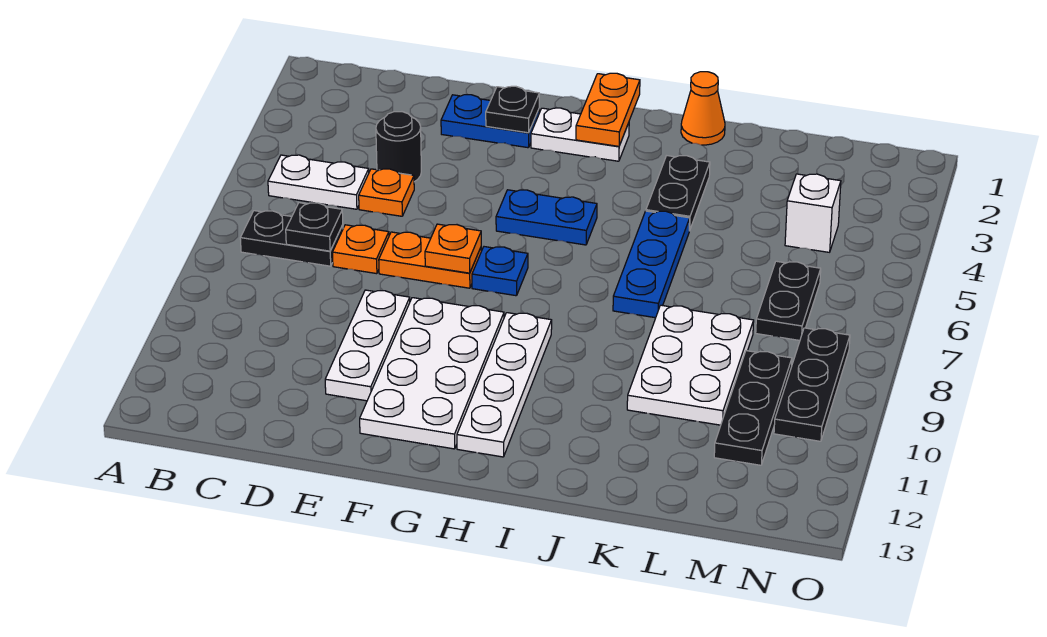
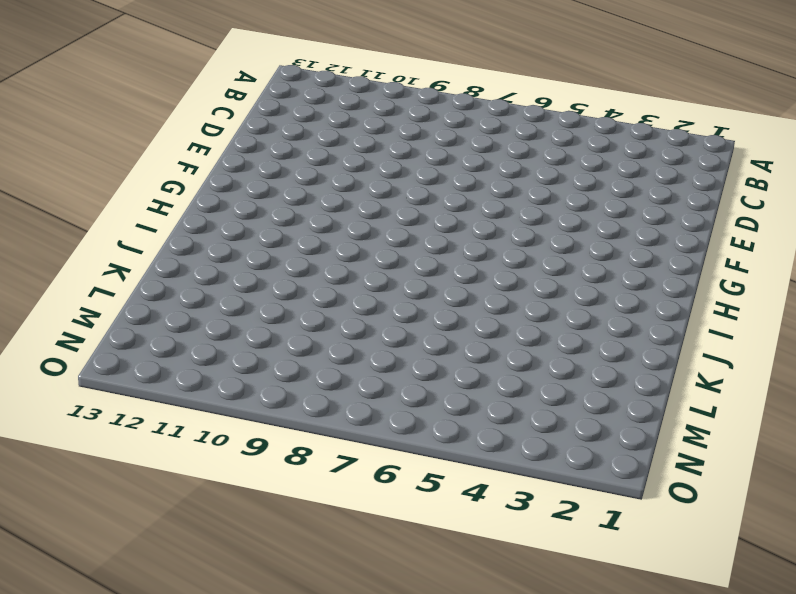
none -> white plate B5:C5 level 1
none -> black plate B7:C7 level 1
none -> black round brick D4 level 1

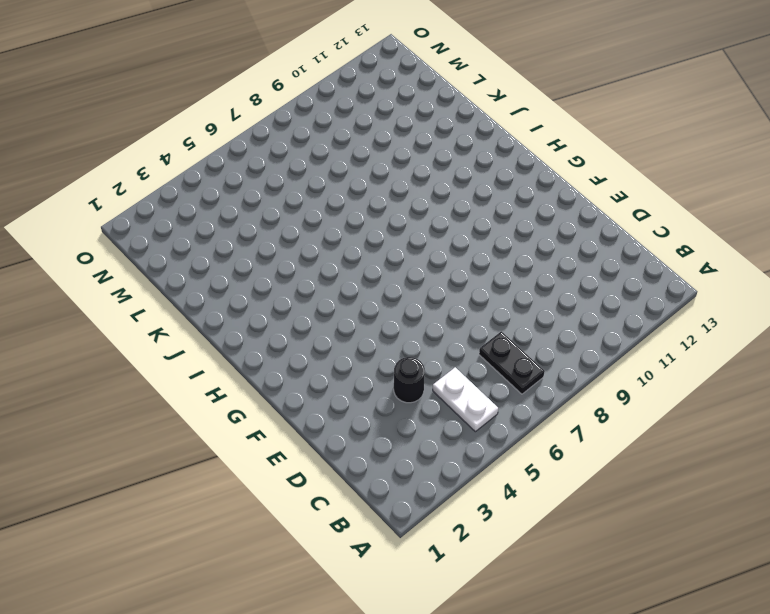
none -> orange plate D5 level 1
none -> orange plate D7 level 1
none -> blue plate E2:F2 level 1

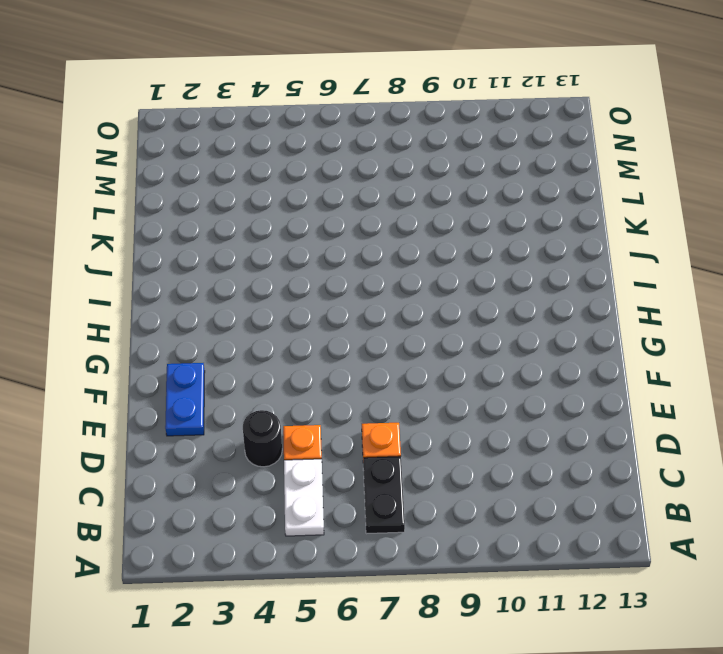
none -> orange plate E7:F7 level 1
none -> white plate E9:E11 level 1
none -> white plate F9:G12 level 1

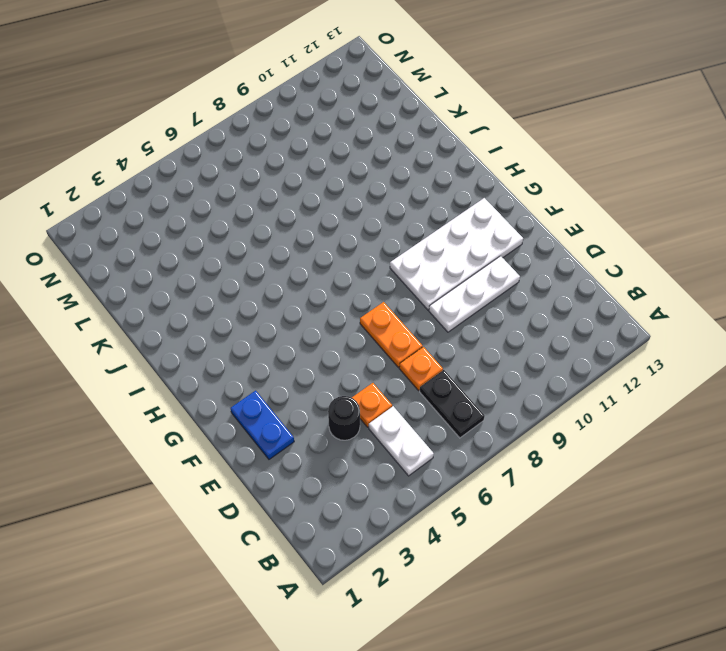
none -> white plate G2:H2 level 1
none -> blue plate G5:H5 level 1
none -> blue plate G7 level 1

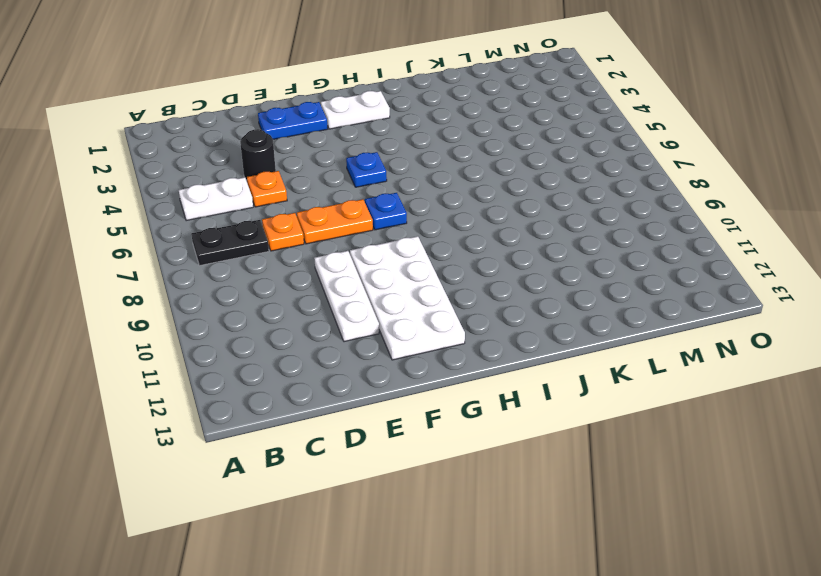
blue plate G5 level 1 -> blue plate G5:H5 level 1
none -> white plate H9:H12 level 1
none -> orange cone J1 level 1
none -> black plate J3:J4 level 1

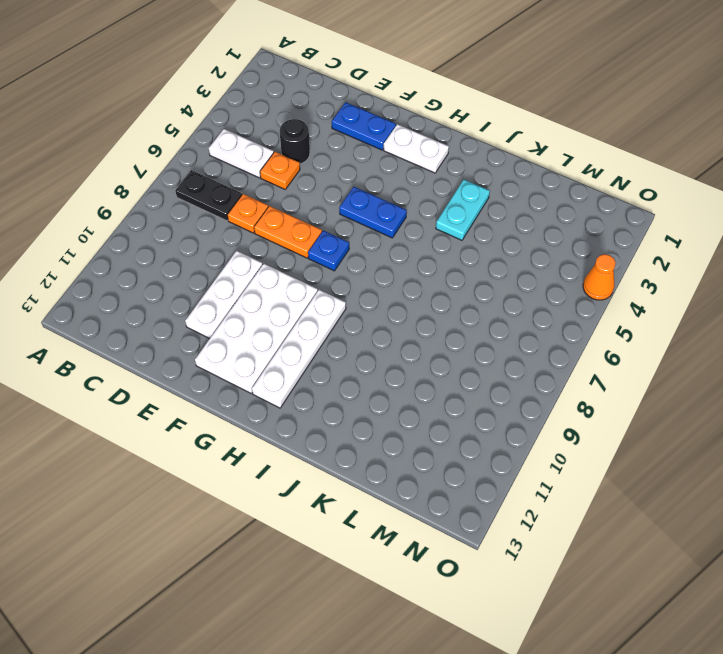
cyan plate J3:J4 level 1 -> black plate J3:J4 level 1
orange cone O4 level 1 -> orange cone J1 level 1
none -> blue plate J5:J7 level 1
none -> white plate K8:L10 level 1
none -> white brick M4 level 1

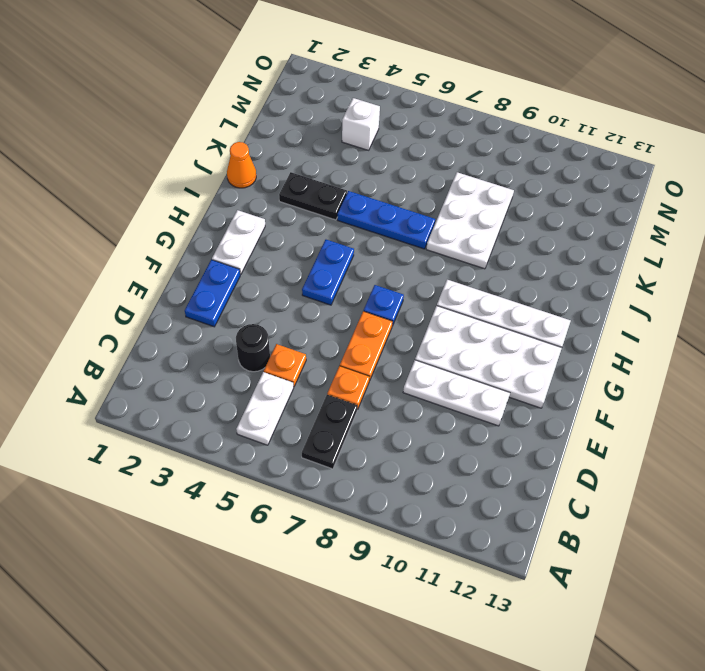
white plate J8:L9 level 1 -> white plate K8:L10 level 1
none -> black plate M6:M7 level 1
none -> black plate M9:M11 level 1
none -> black plate N8:N10 level 1

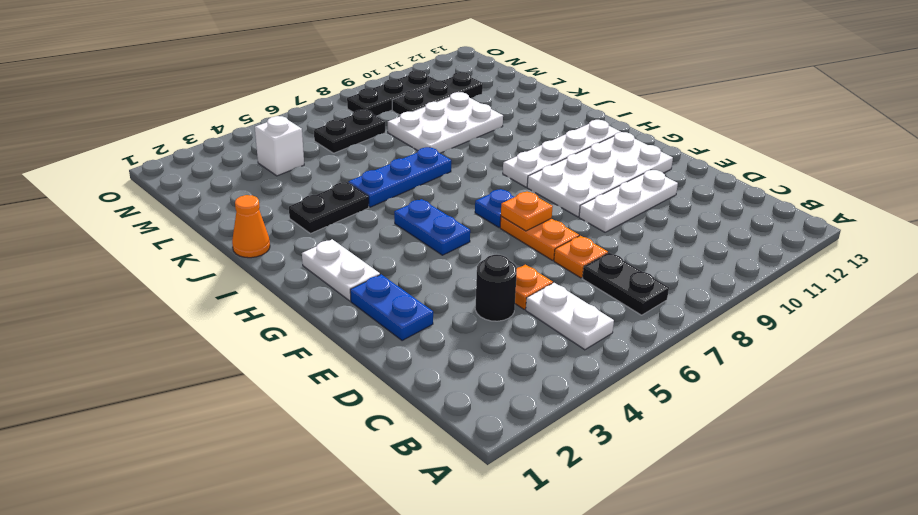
none -> black plate C7 level 2
none -> black plate F2 level 2
none -> orange plate H1:H2 level 2

